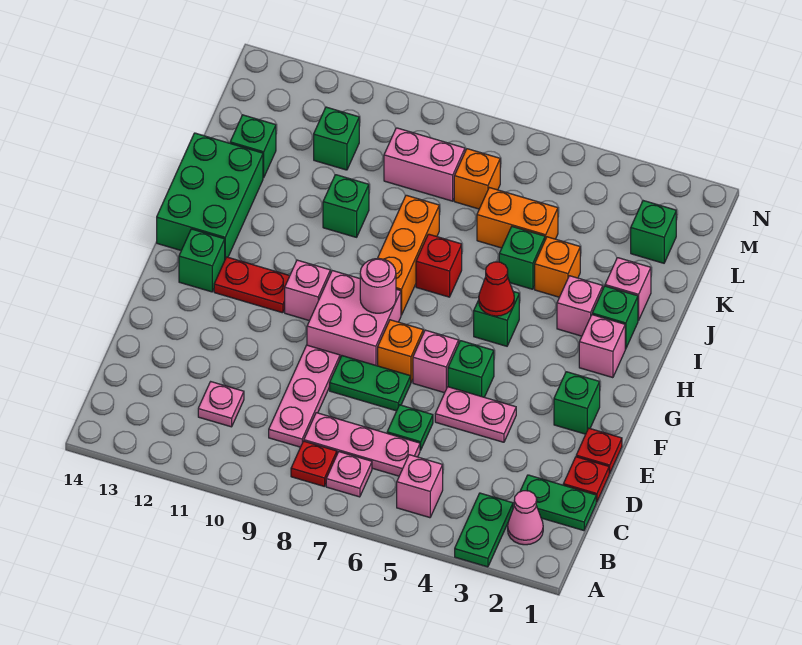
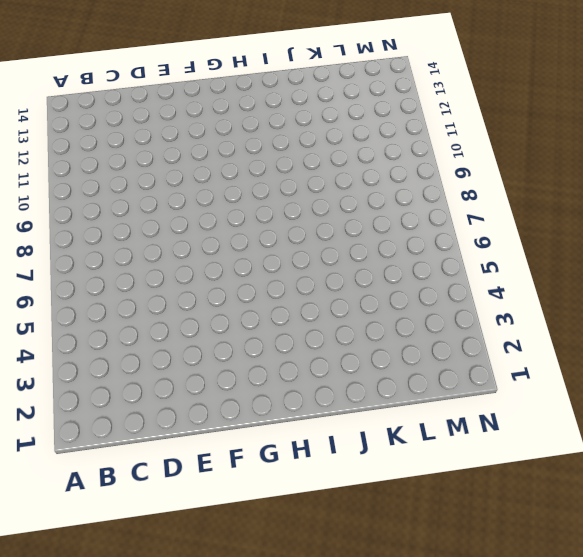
none -> green plate A3:B3 level 1
none -> pink cone B2 level 1
none -> pink brick B5 level 1
none -> pink plate B7 level 1

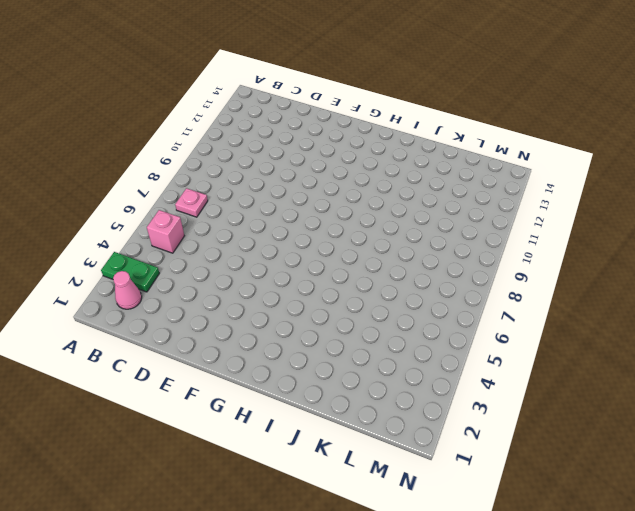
none -> red plate B8 level 1
none -> green plate C1:C2 level 1
none -> pink plate C6:C8 level 1
none -> pink plate C9:E9 level 1

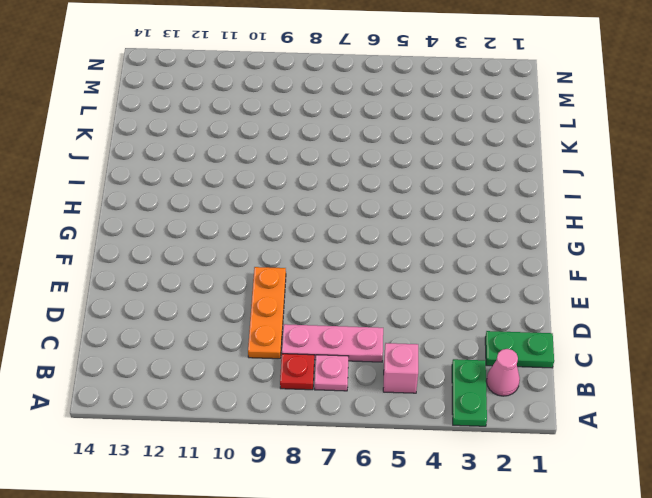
orange plate C9:E9 level 1 -> pink plate C9:E9 level 1
none -> pink plate C11 level 1
none -> red plate D1 level 1
none -> green plate D6 level 1
none -> red plate E1 level 1

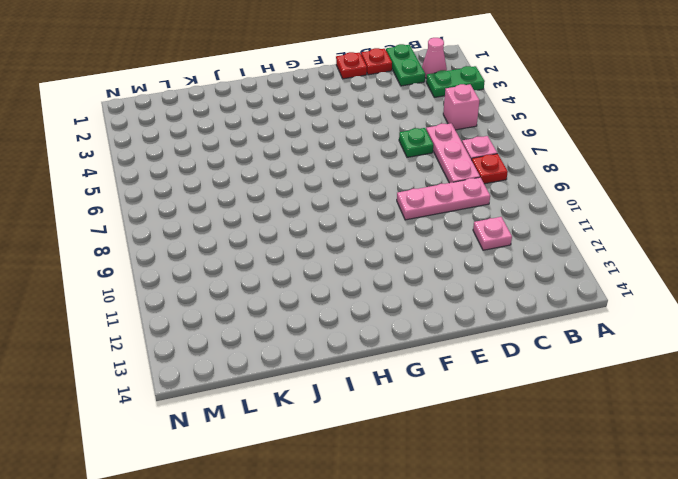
none -> pink plate E4:E5 level 1
none -> green plate E7:E8 level 1
none -> green brick F2 level 1
none -> green brick F5 level 1

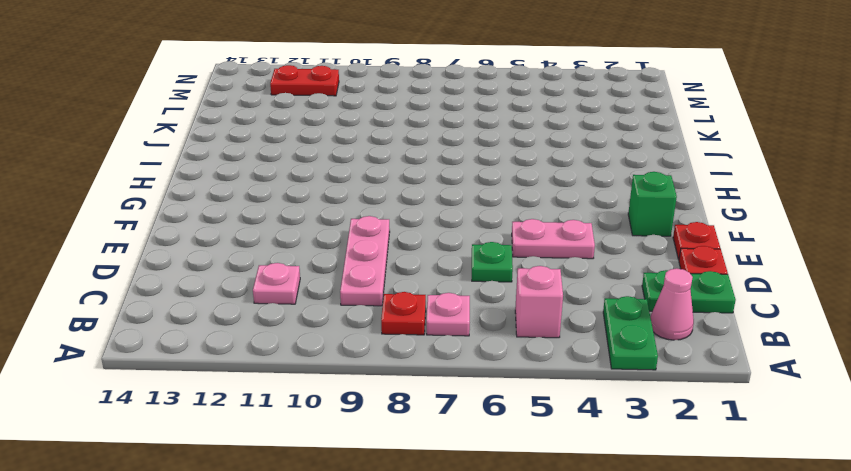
red plate M11:M12 level 1 -> red plate G11:G12 level 1
none -> pink plate C6:C8 level 1
none -> green plate E7:E8 level 1
none -> green brick F5 level 1
none -> pink brick F6 level 1

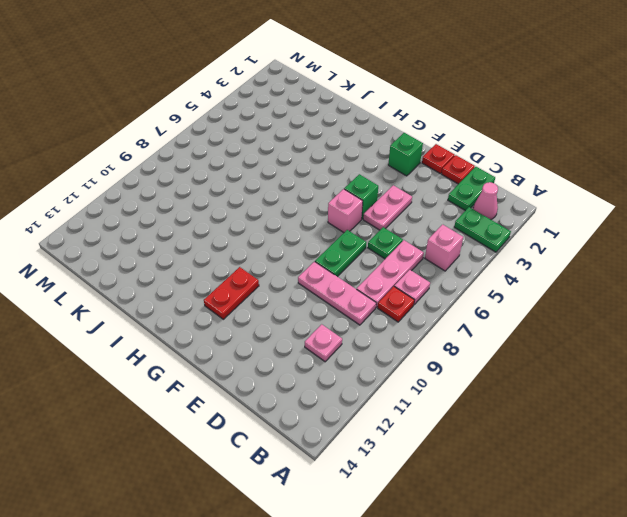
none -> orange brick F7 level 1
none -> pink brick F8:G9 level 1
none -> pink brick G10 level 1
none -> green brick G13 level 1

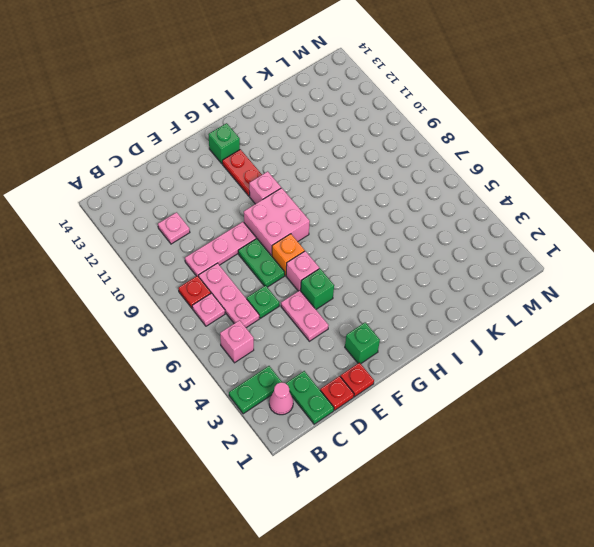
none -> pink brick H2 level 1
none -> green brick H5 level 1
none -> orange brick H8:J8 level 1
none -> green brick H13:J14 level 1

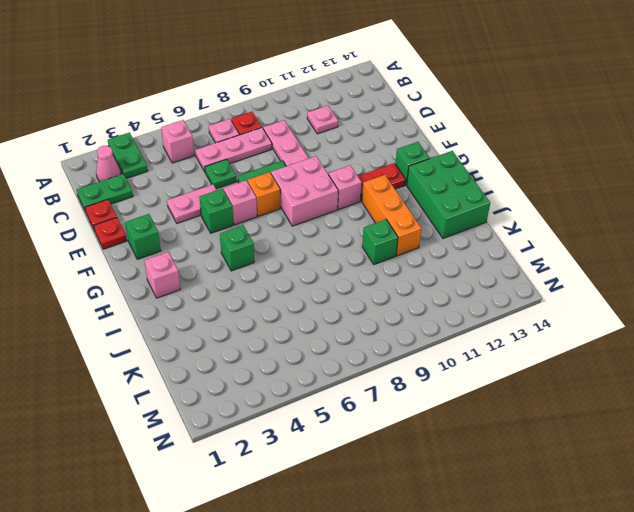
orange brick H11:J11 level 1 -> orange brick H8:J8 level 1
none -> green brick I2 level 1
none -> pink brick I3 level 1
none -> red brick I7 level 1
none -> pink brick J2 level 1

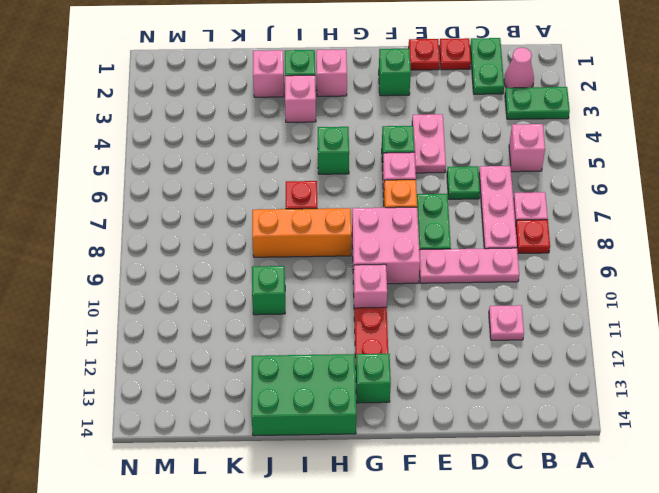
none -> orange brick J4 level 1
none -> green brick J5 level 1
none -> orange brick K5:K6 level 1
none -> green brick K13 level 1

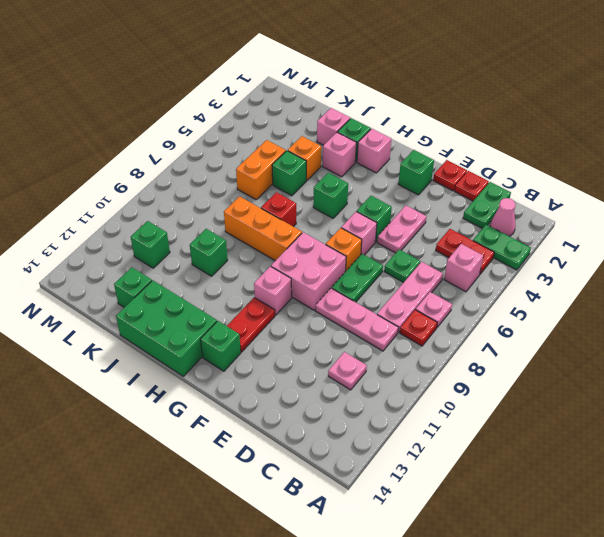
red plate B4:C4 level 1 -> none
none -> green brick L2 level 1
none -> orange brick L7 level 1
none -> pink brick L8:L9 level 1
none -> pink round brick G8 level 2

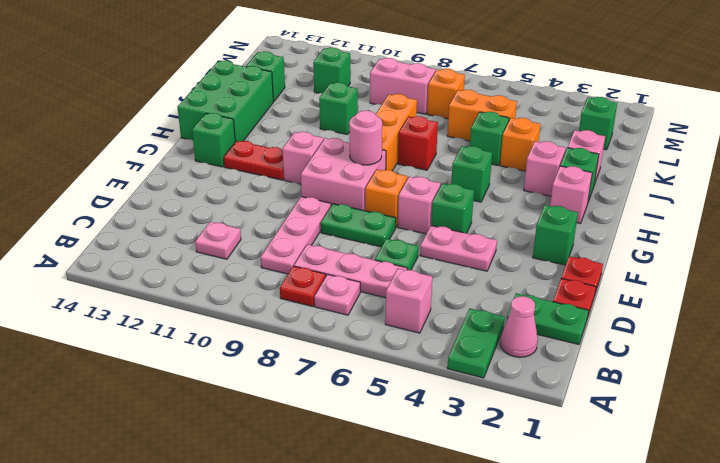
none -> red cone H5 level 2

